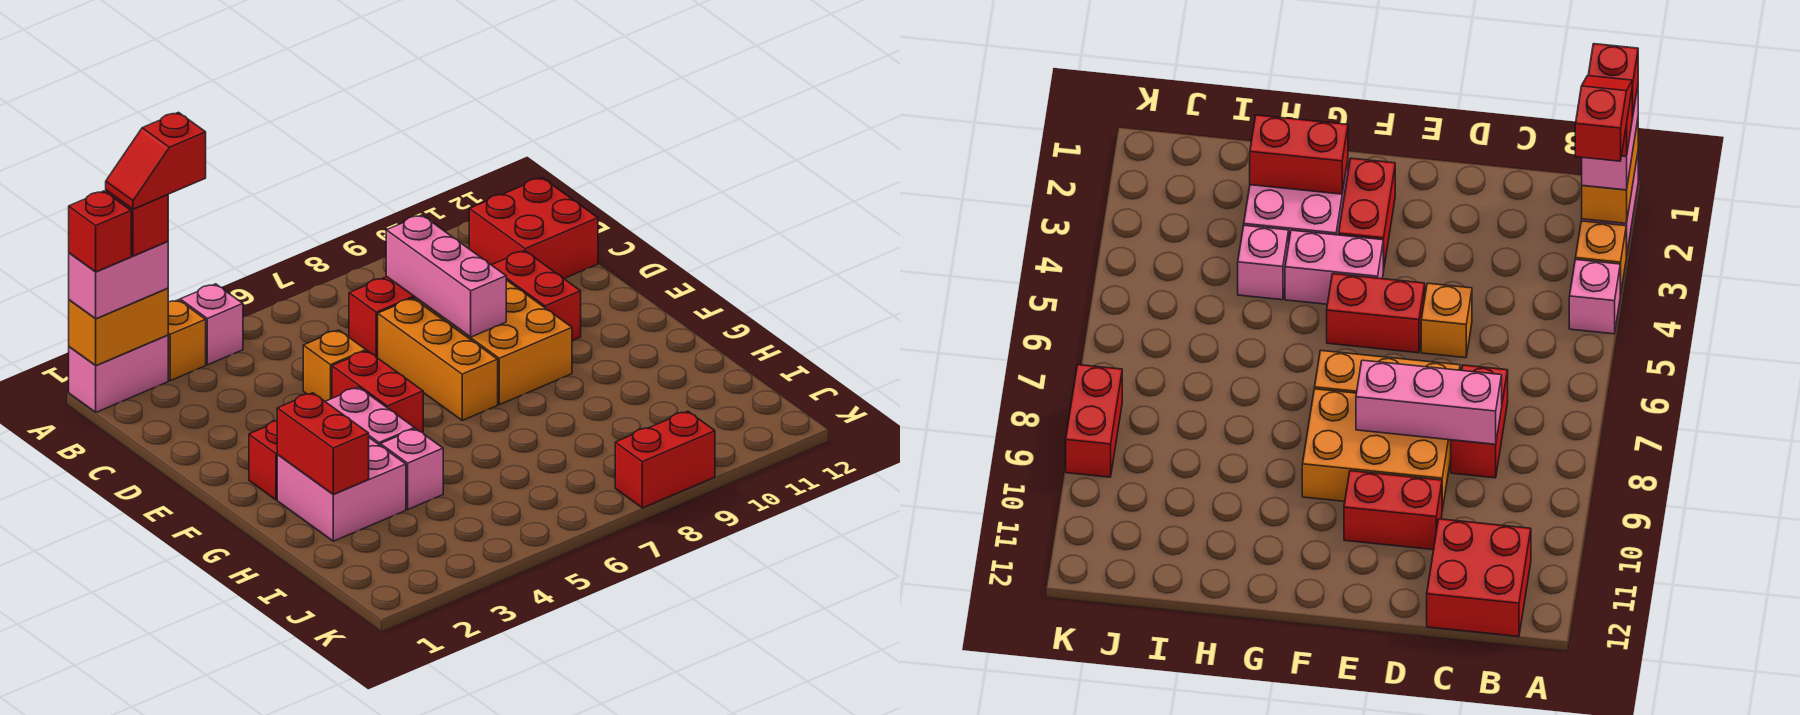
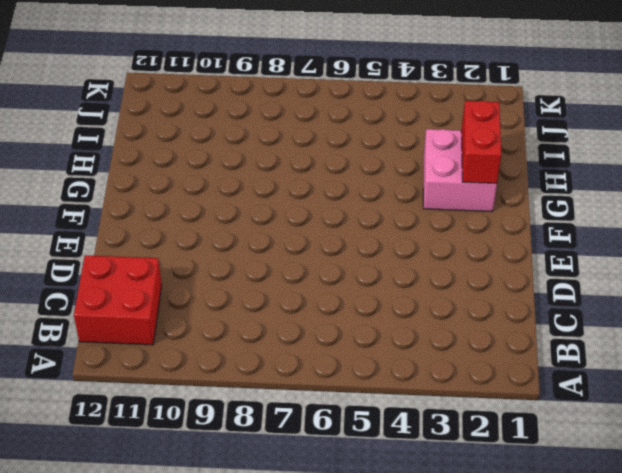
none -> pink brick A1:A2 level 1
none -> orange brick A3 level 1
none -> pink brick A4 level 1

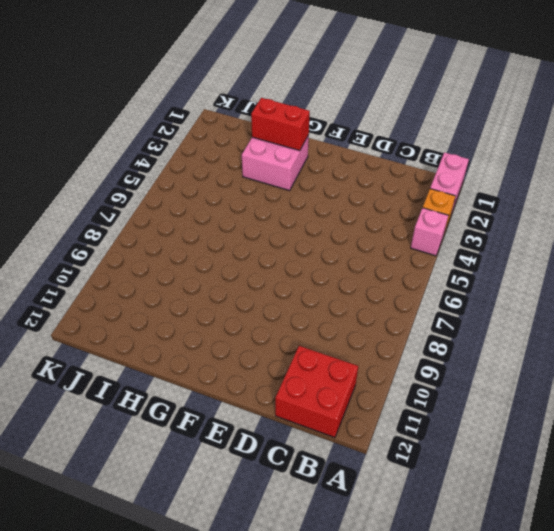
none -> red brick C7:C8 level 1
none -> orange brick D5 level 1
none -> orange brick D7:F7 level 1

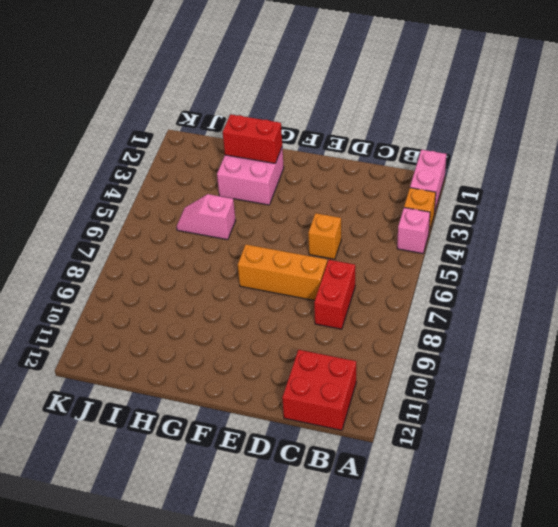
pink slope H5:I5 level 1 top H -> none
none -> orange brick D8:F9 level 1
none -> red brick D10:E10 level 1
none -> red brick E5:F5 level 1

